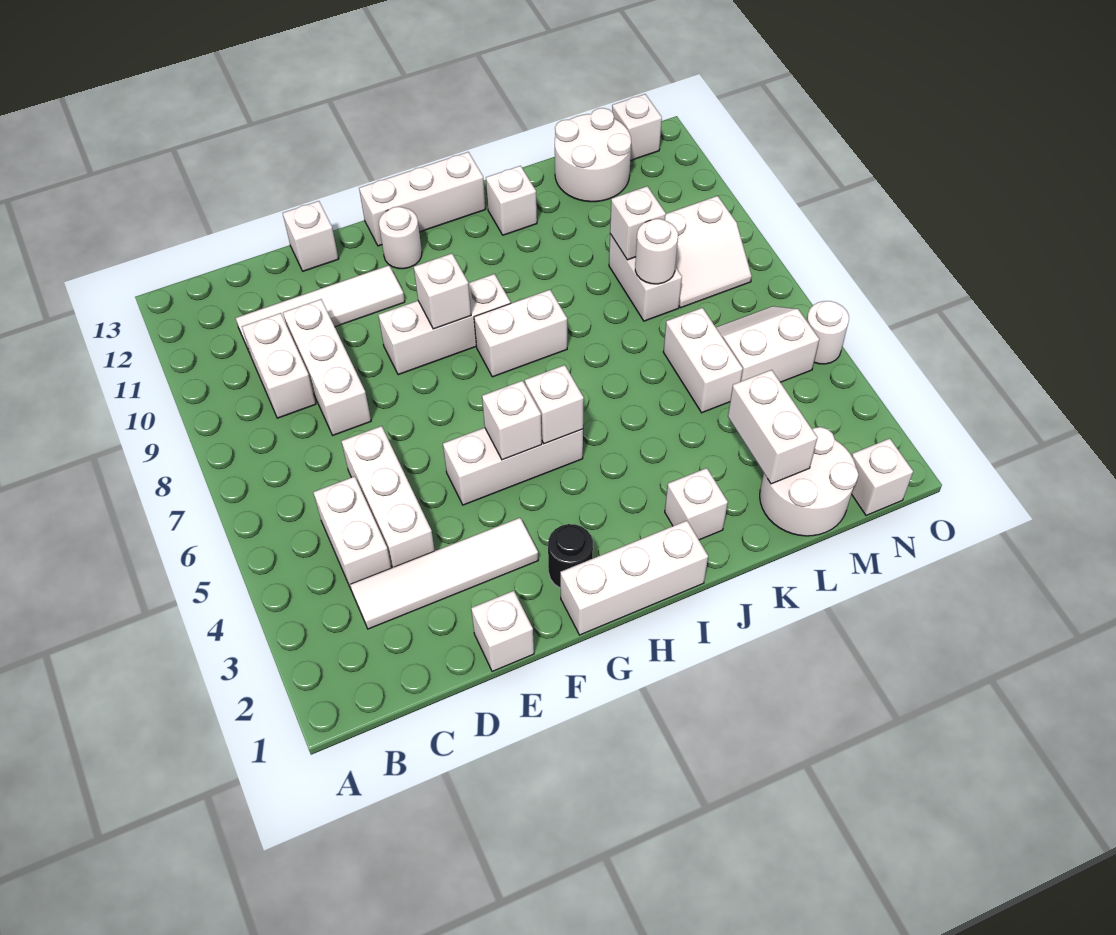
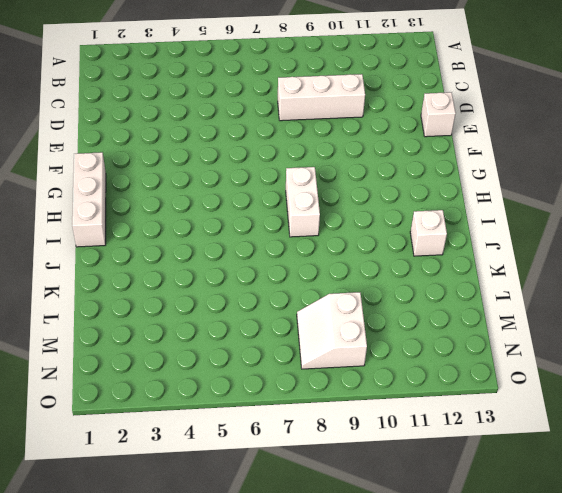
none -> white tile C3:F3 level 1
none -> white brick C4:C5 level 1
none -> white brick C9:C10 level 1
none -> white tile C11:F11 level 1

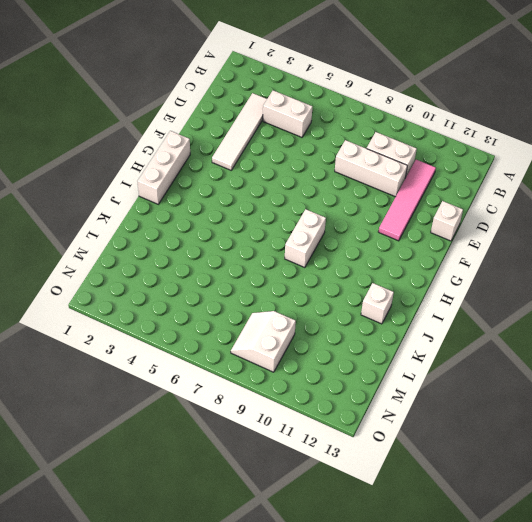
pink tile C11:F11 level 1 -> white tile C11:F11 level 1
none -> white brick D4:D6 level 1
none -> white brick E1 level 1
none -> white brick F5:H5 level 1
none -> white brick F9:H9 level 1

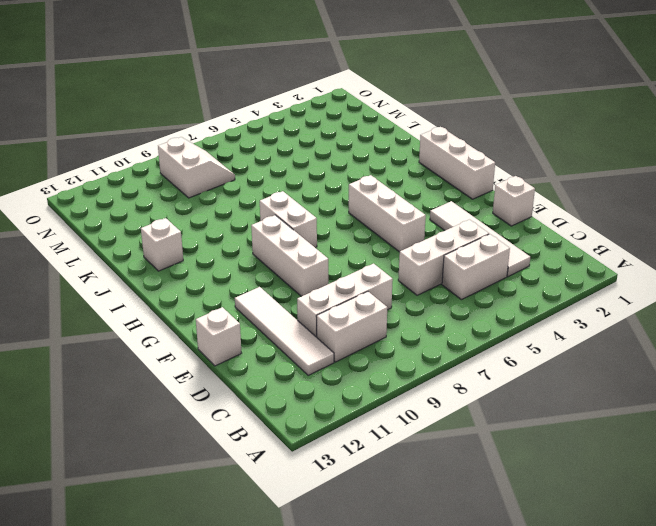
none -> black round brick G2 level 1
none -> white round brick G12 level 1
none -> white brick G13:I13 level 1
none -> white brick J2 level 1

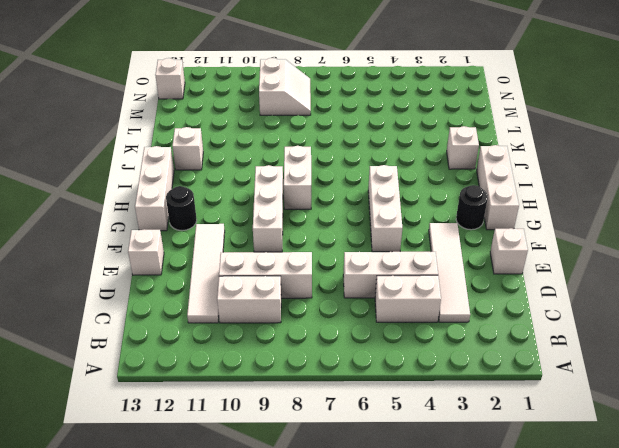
black round brick G12 level 1 -> white round brick G12 level 1
none -> white round brick L1:M2 level 1
none -> white brick L5:L6 level 1
none -> white brick L8:L9 level 1
none -> white round brick L12:M13 level 1

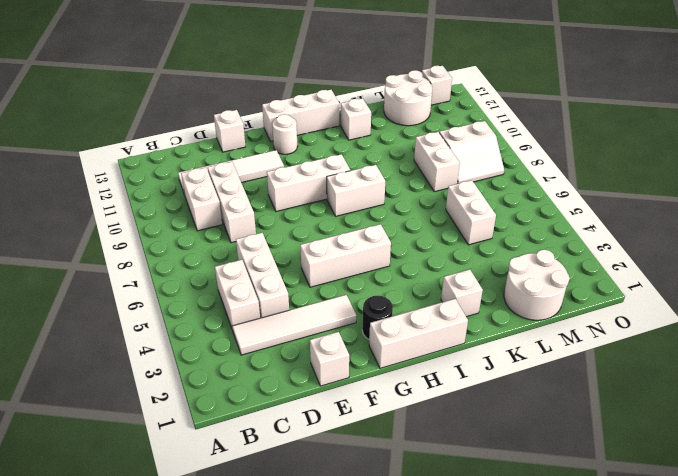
none -> white slope M5:N6 level 1 top 5
none -> white brick N1 level 1
none -> white round brick O5 level 1
none -> white brick G5 level 2

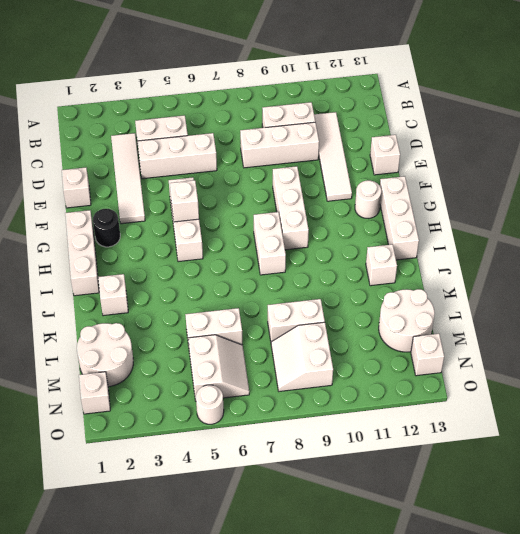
none -> white brick G9 level 2
none -> white brick H5 level 2
none -> white brick L2:L3 level 2
none -> white round brick L8 level 2

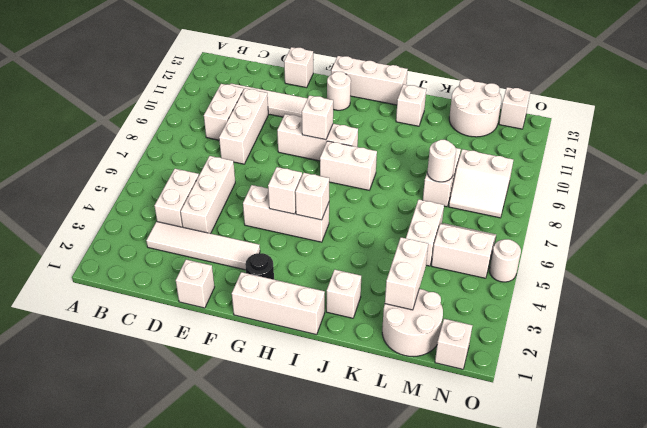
none -> white brick L9 level 2

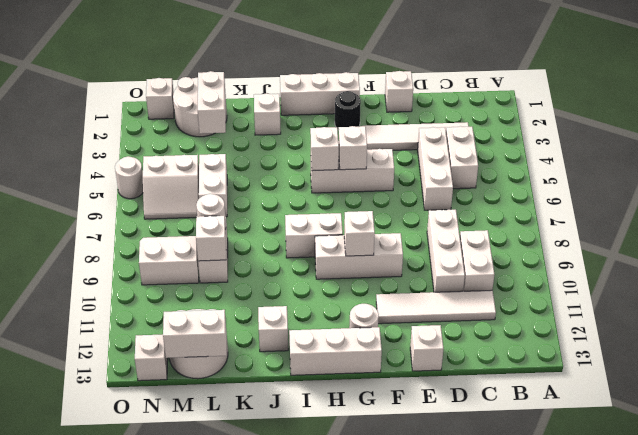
white brick L13:M13 level 2 -> none

